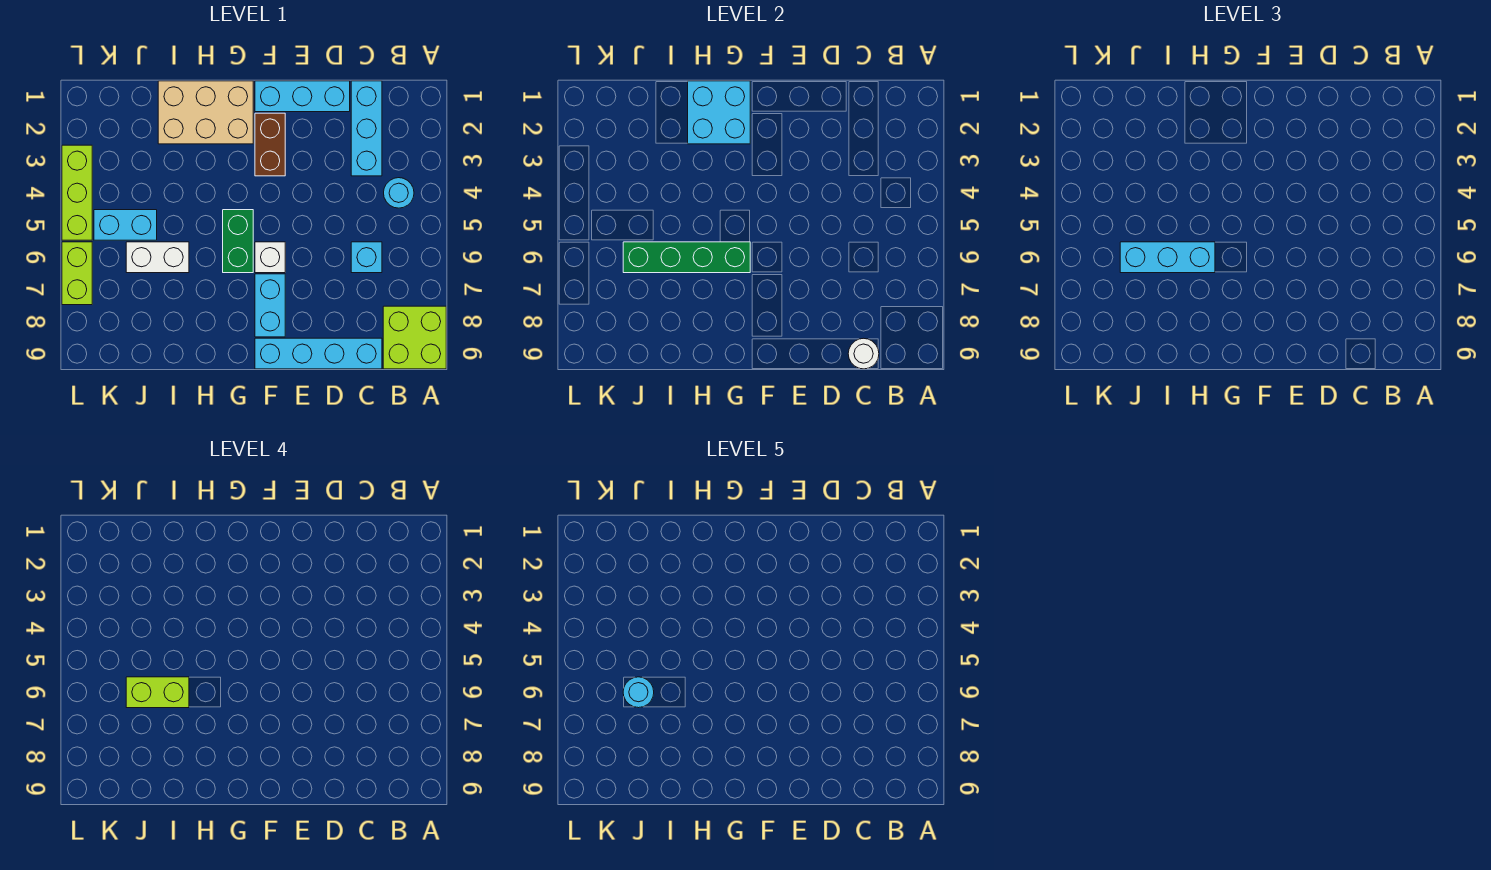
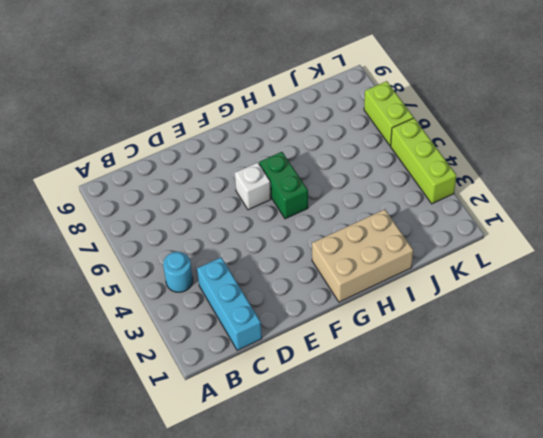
none -> lime brick A8:B9 level 1
none -> cyan brick C6 level 1
none -> cyan brick C9:F9 level 1

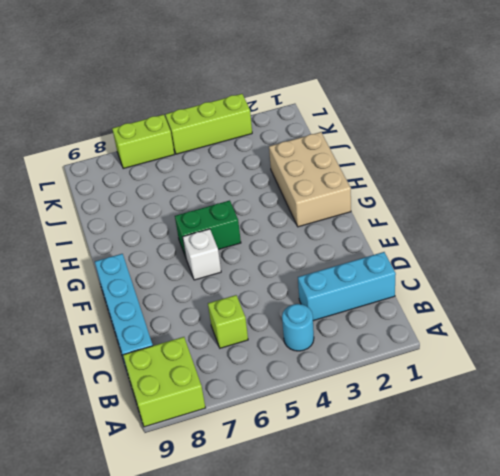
lime brick C6 level 1 -> cyan brick C6 level 1
none -> cyan brick D1:F1 level 1
none -> brown brick F2:F3 level 1
none -> cyan brick F7:F8 level 1

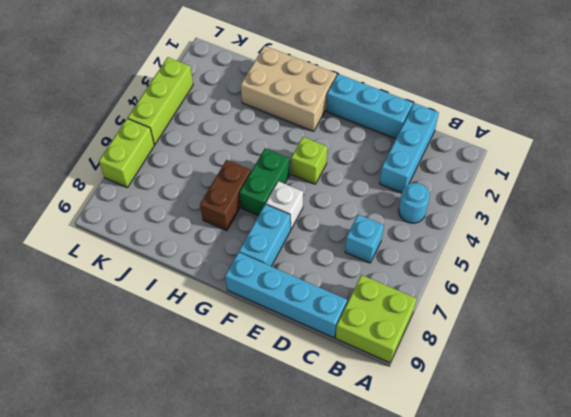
lime brick F4 level 1 -> none
brown brick H6:H7 level 1 -> brown brick F2:F3 level 1
none -> white brick I6:J6 level 1
none -> cyan brick J5:K5 level 1
none -> white round brick C9 level 2

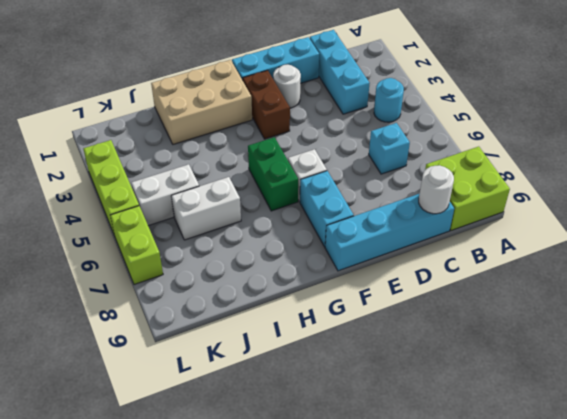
white round brick E2 level 1 -> none
white brick J5:K5 level 1 -> cyan brick J5:K5 level 1
none -> cyan brick G1:H2 level 2
none -> green brick G6:J6 level 2
none -> cyan brick H6:J6 level 3

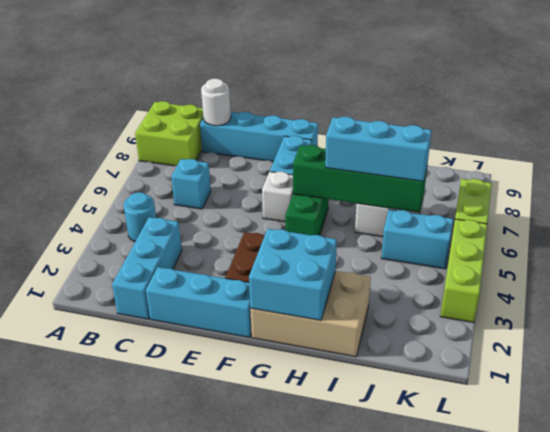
none -> lime brick I6:J6 level 4
none -> cyan round brick J6 level 5

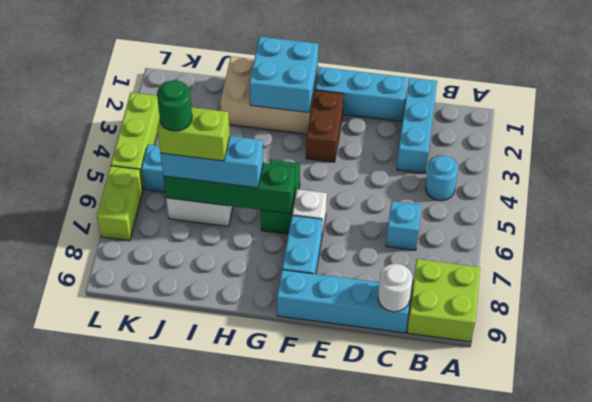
green round brick J6 level 5 -> cyan round brick J6 level 5

